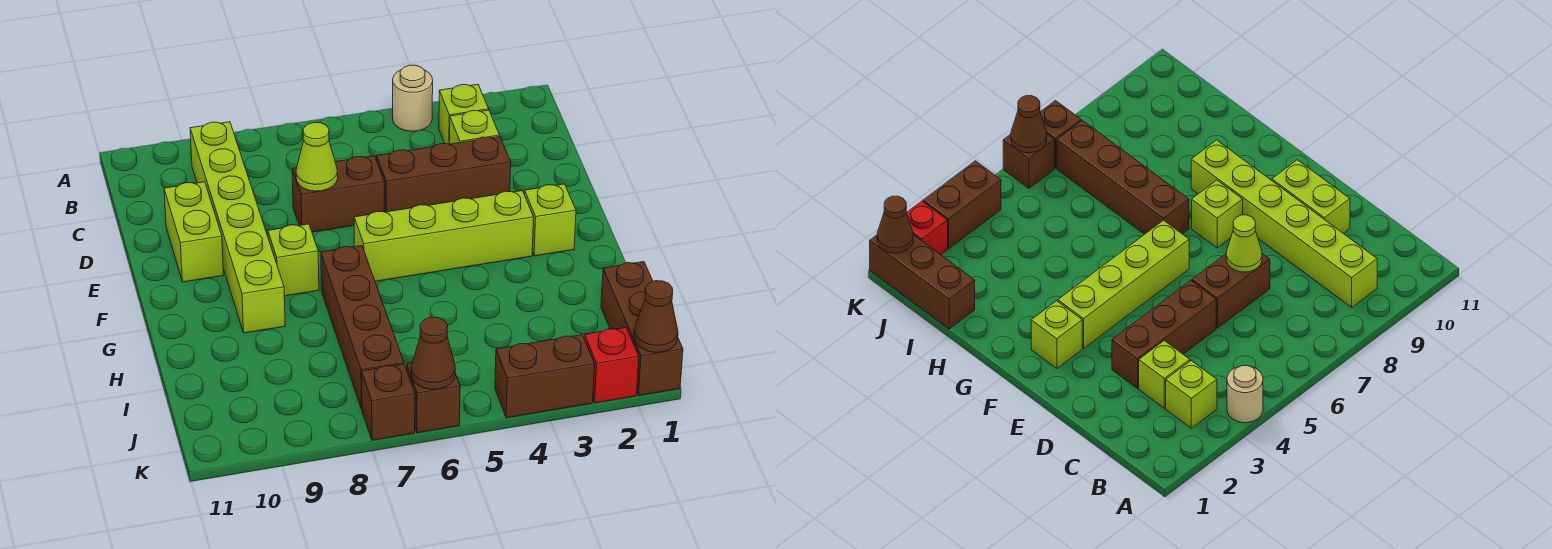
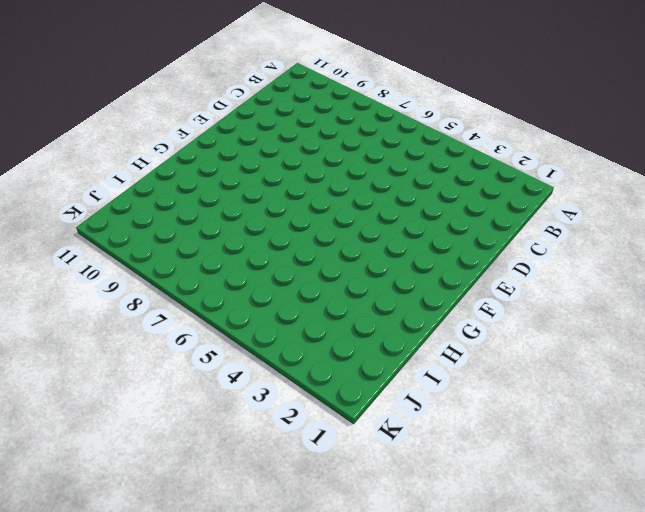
none -> tan round brick A4 level 1
none -> lime brick B3 level 1
none -> lime brick B9:G9 level 1

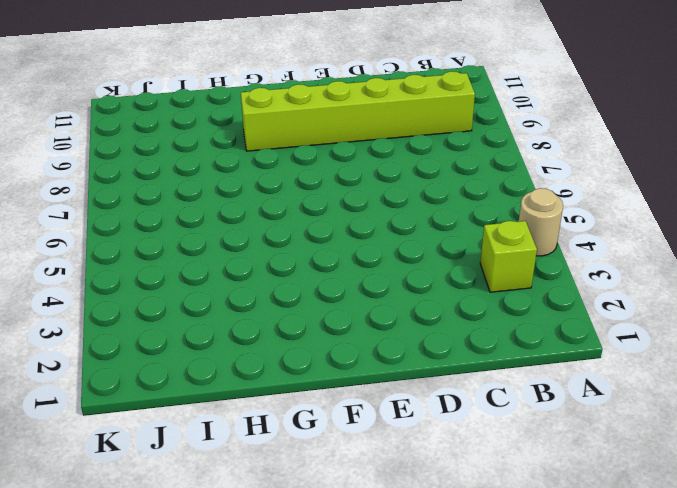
none -> lime brick C3 level 1
none -> brown brick D3:D5 level 1
none -> brown brick D6:D7 level 1

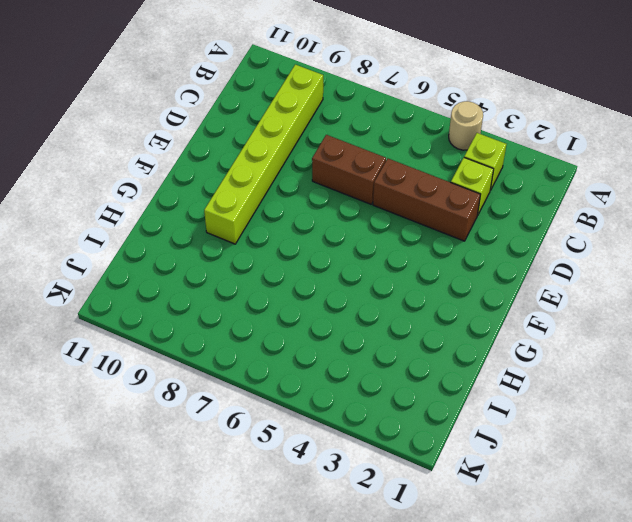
none -> lime brick D10:E10 level 1
none -> lime brick F2 level 1
none -> lime brick F3:F6 level 1

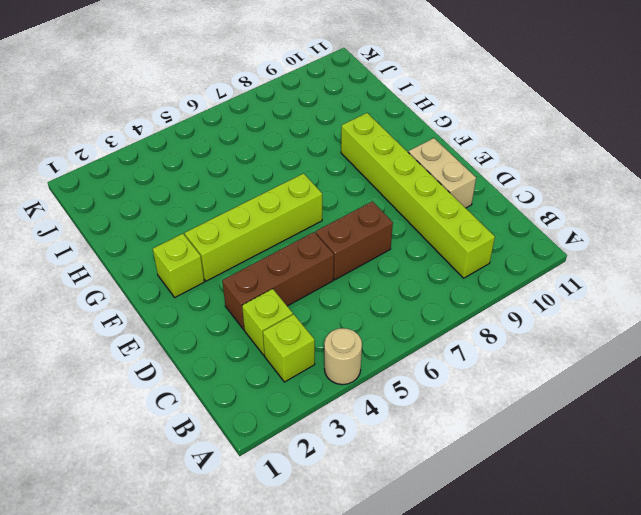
tan brick D10:E10 level 1 -> lime brick D10:E10 level 1
none -> lime brick F8 level 1
none -> brown brick G7:J7 level 1
none -> brown brick I1:K1 level 1

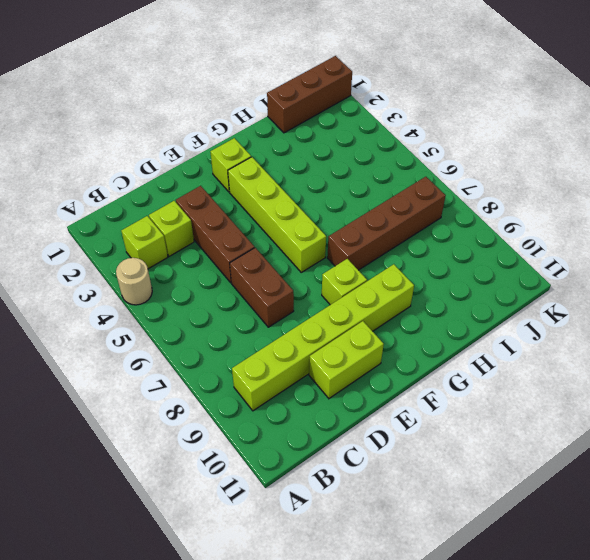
none -> red brick K2 level 1
none -> brown brick K3:K4 level 1
none -> brown brick K6 level 1

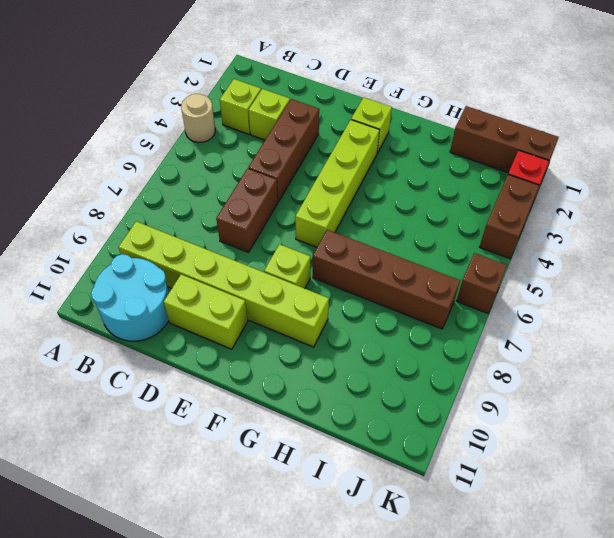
cyan round brick B10:C11 level 1 -> none
none -> brown brick K7 level 1
none -> lime cone D7 level 2
none -> brown cone K1 level 2

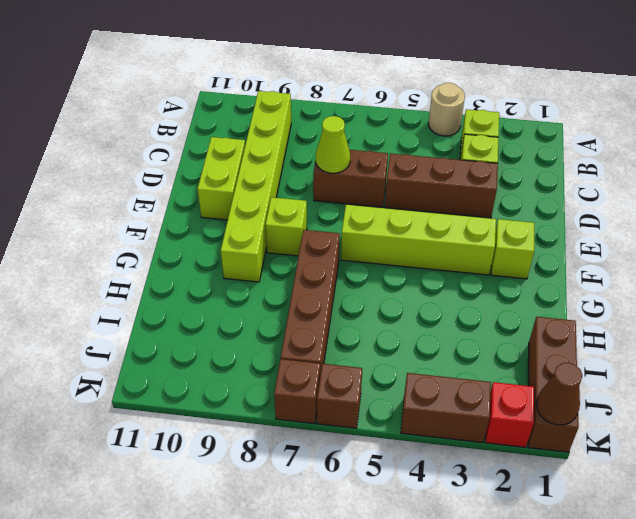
none -> brown cone K6 level 2

